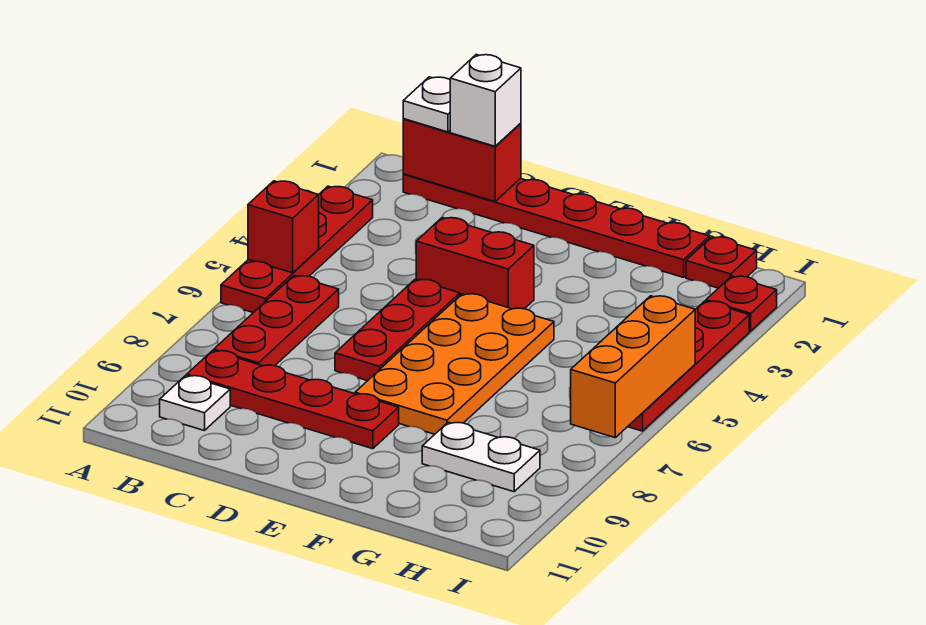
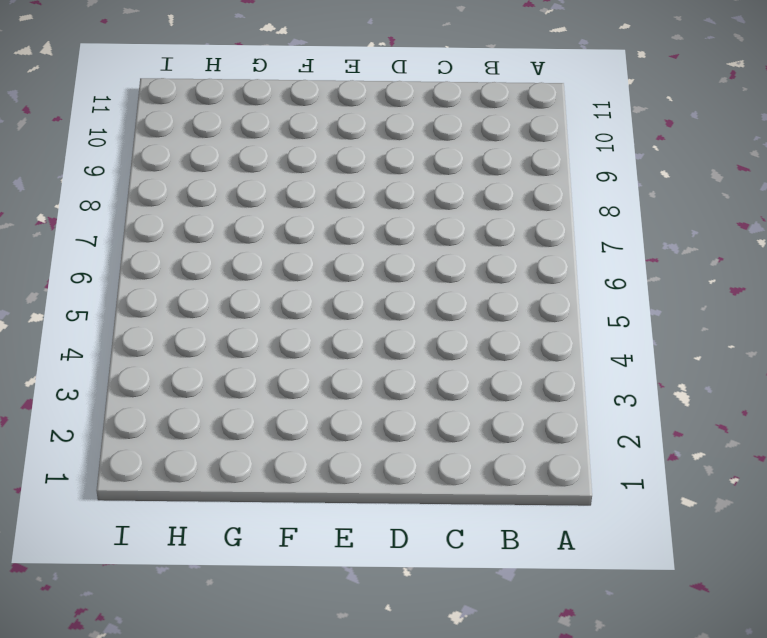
none -> red plate A3:A6 level 1
none -> red plate B1:G1 level 1
none -> red plate B6:B8 level 1

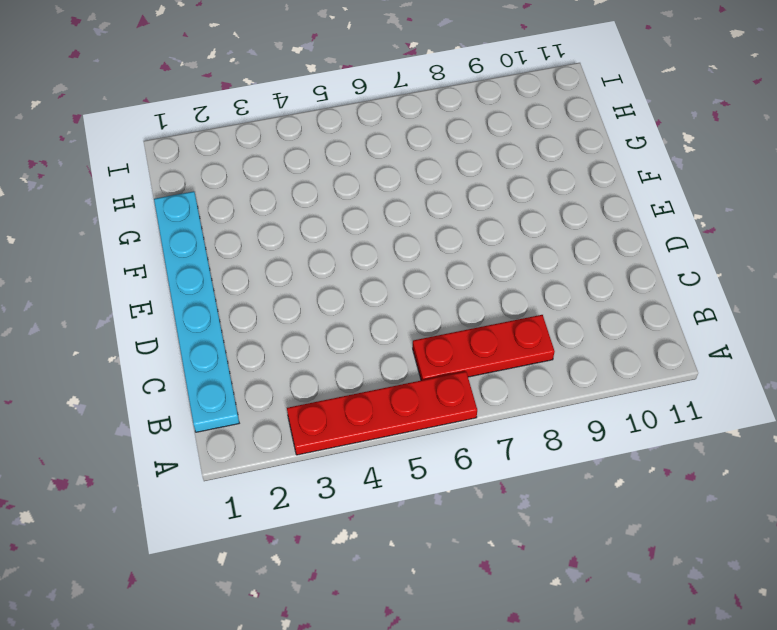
cyan plate B1:G1 level 1 -> red plate B1:G1 level 1
none -> red plate B9:E9 level 1
none -> white plate B10 level 1
none -> red brick D4:E4 level 1

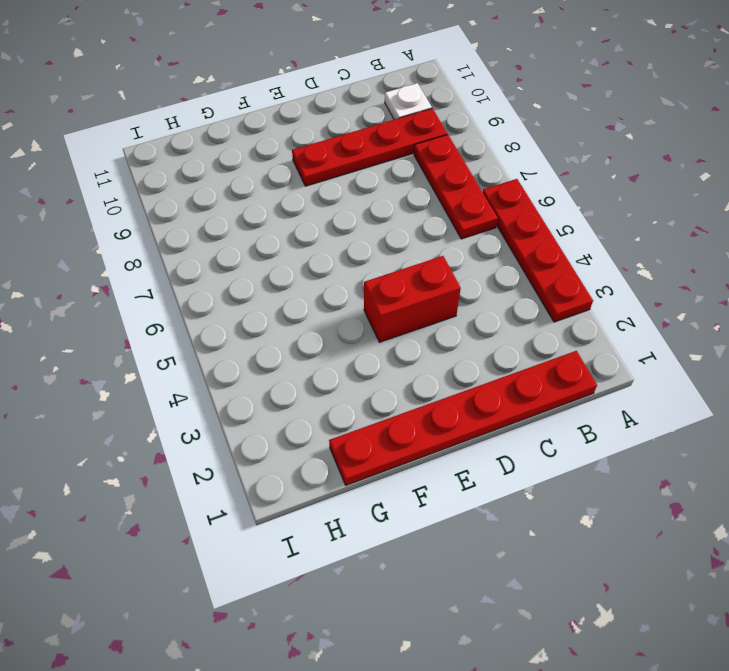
none -> red plate D5:D7 level 1
none -> orange plate E5:F8 level 1
none -> white plate G9:H9 level 1

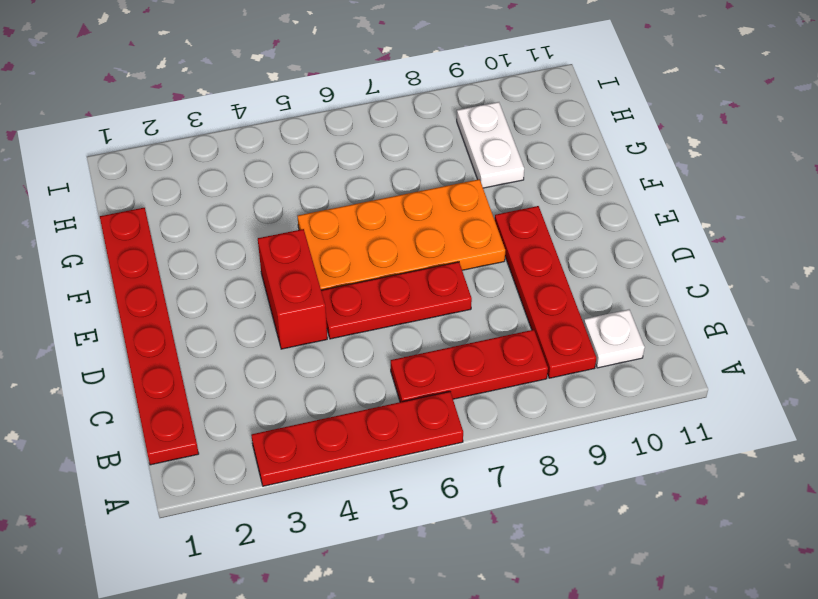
none -> red plate H1 level 1
none -> red plate I2 level 1
none -> red plate I3:I6 level 1

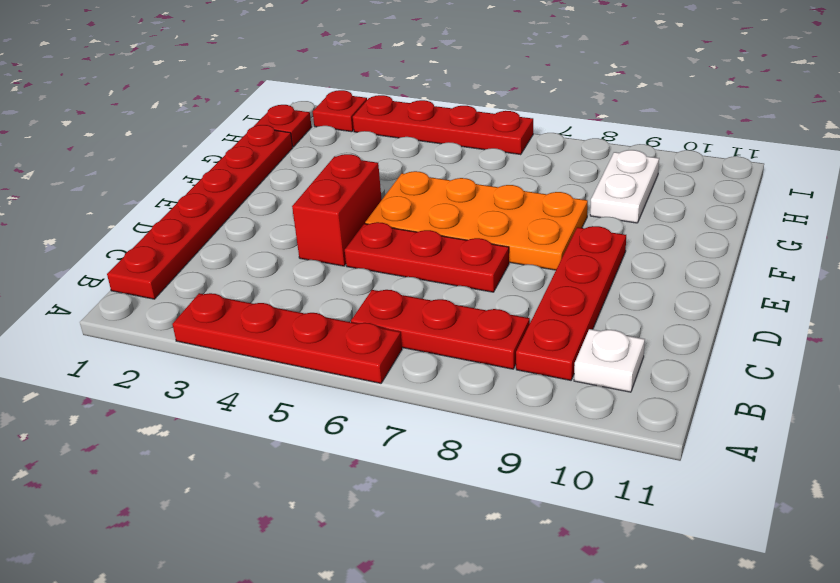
none -> red brick A5 level 2
none -> red brick B1:C1 level 2
none -> orange brick I5:I7 level 2

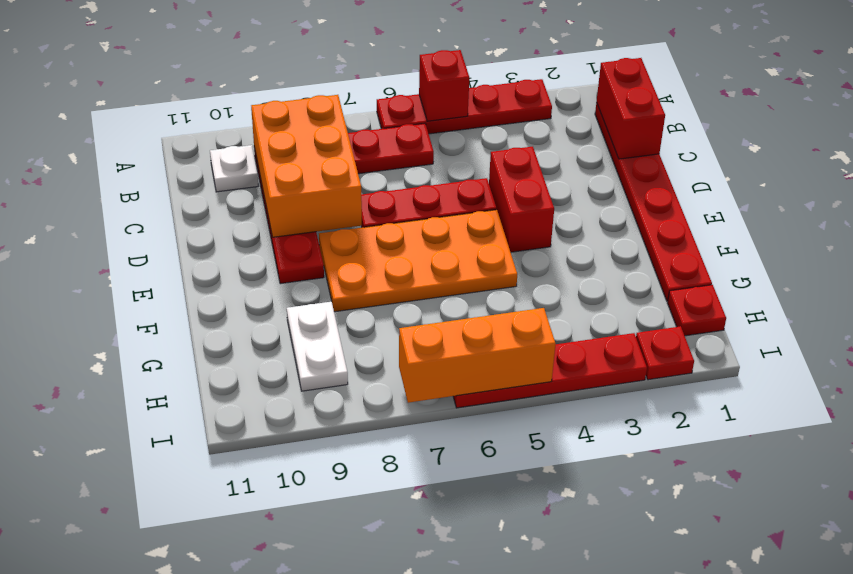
orange brick B8:D9 level 2 -> none
none -> white plate B1 level 3
none -> white brick C1 level 3

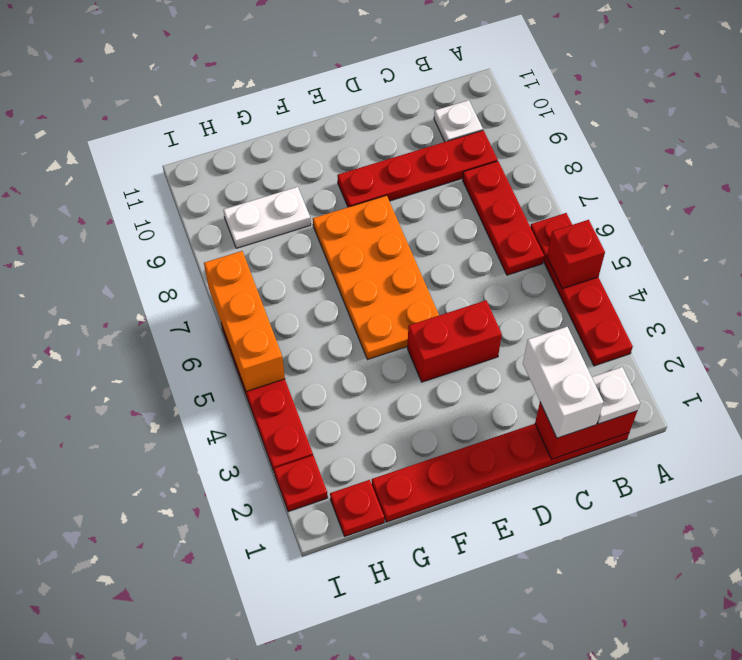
white brick C1:C2 level 3 -> white brick C1 level 3
none -> red plate D5:D7 level 1

